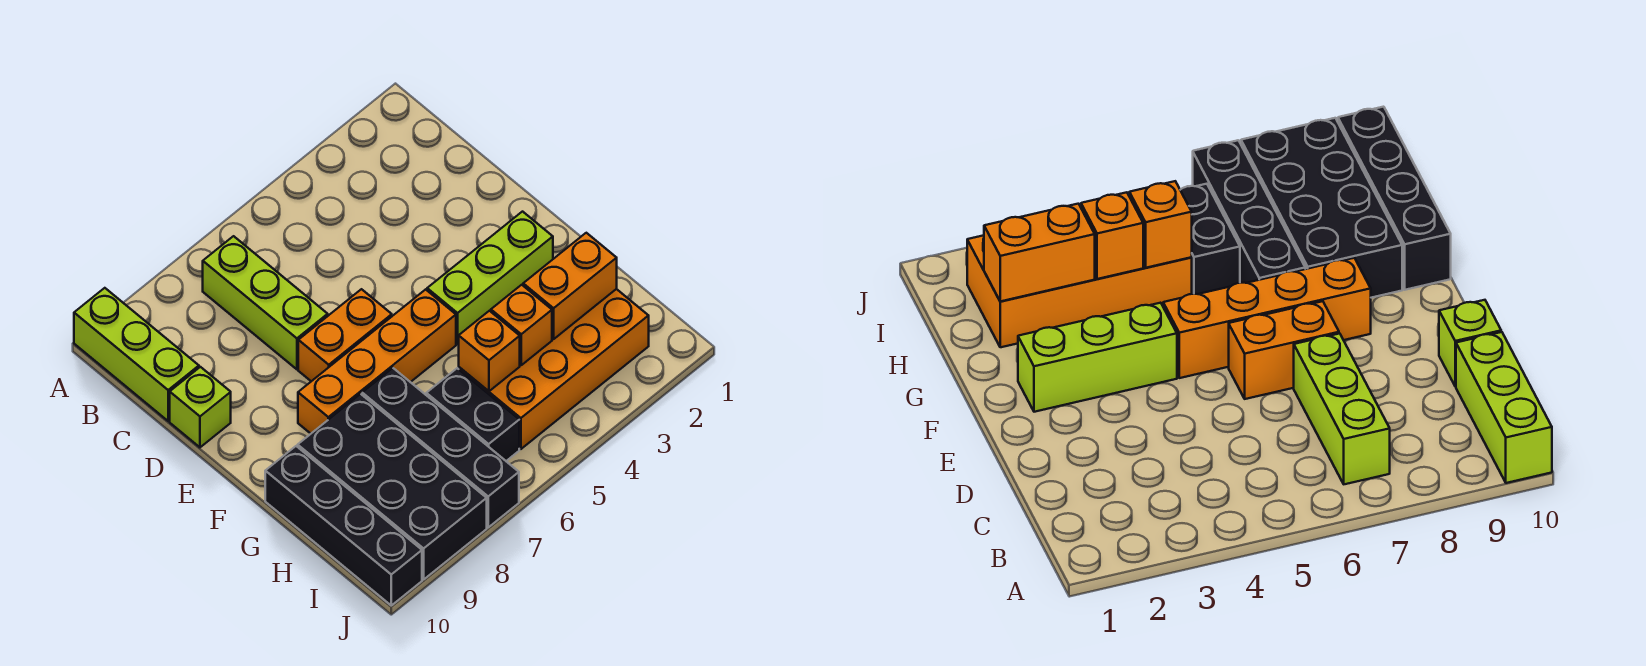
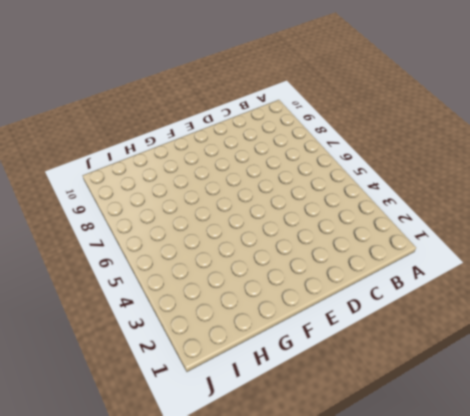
none -> lime brick A10:C10 level 1
none -> lime brick B7:D7 level 1
none -> lime brick D10 level 1

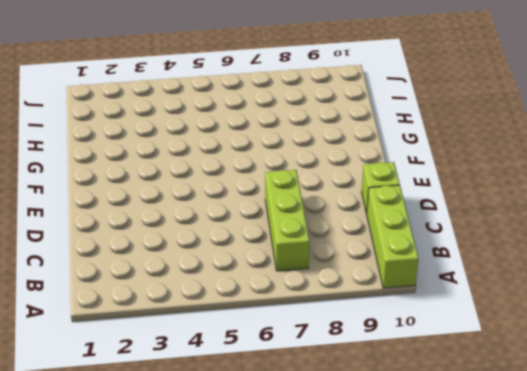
none -> orange brick E6:E7 level 1
none -> lime brick F2:F4 level 1
none -> orange brick F5:F8 level 1

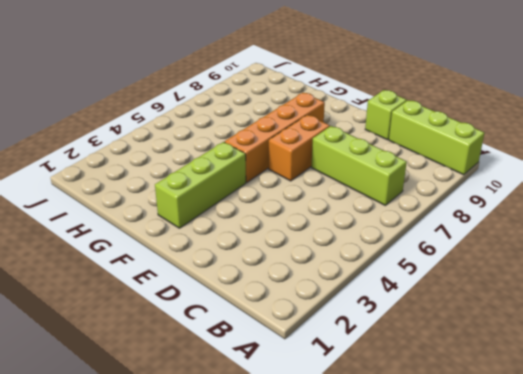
none -> black brick G7:J7 level 1
none -> black brick G8:J9 level 1
none -> black brick G10:J10 level 1

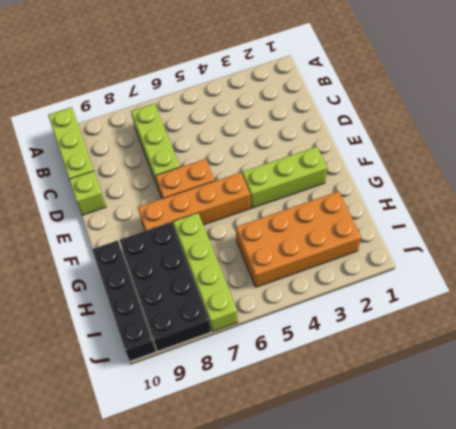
lime brick G7:J7 level 1 -> black brick G7:J7 level 1
none -> black brick H6:I6 level 1
none -> orange brick H2:H3 level 2
none -> orange brick H4 level 2

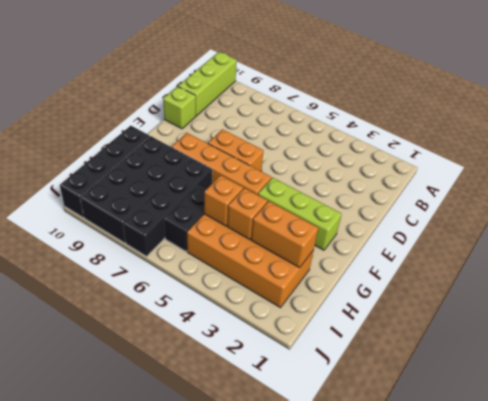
none -> lime brick B7:D7 level 1

